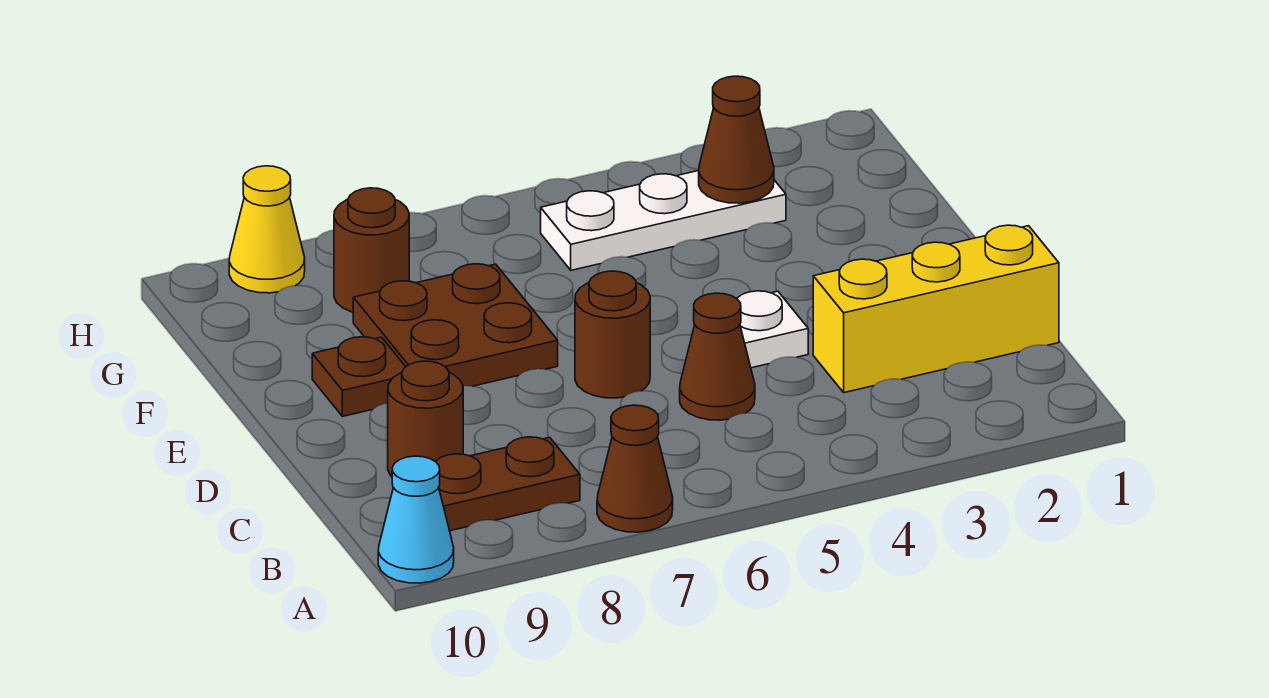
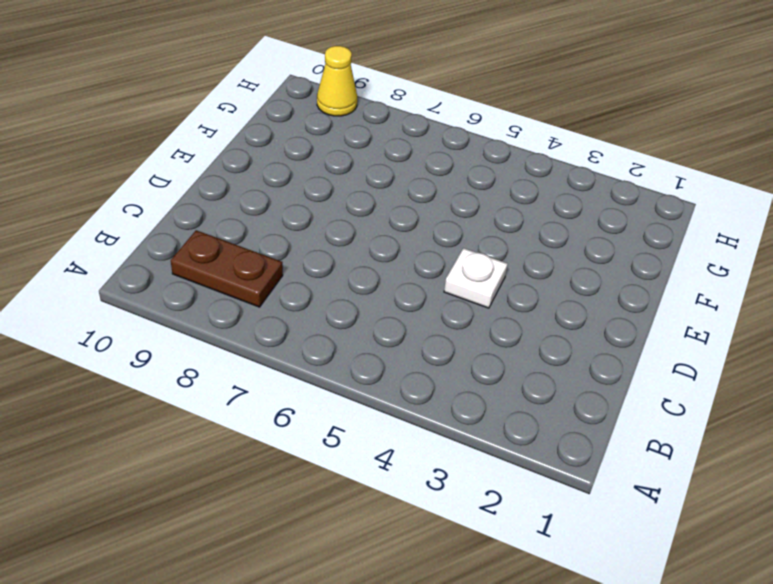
none -> brown cone A7 level 1
none -> cyan cone A10 level 1
none -> yellow brick C1:C3 level 1

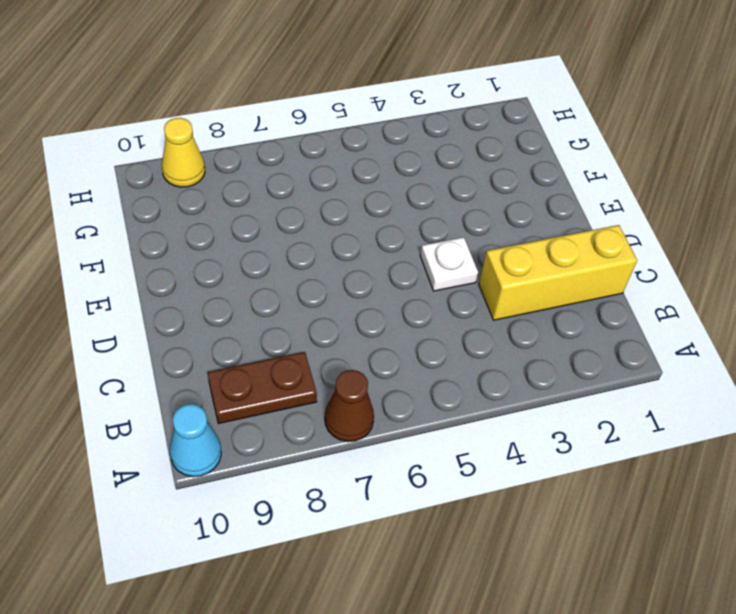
none -> brown cone C5 level 1
none -> brown round brick C9 level 1
none -> brown round brick D6 level 1

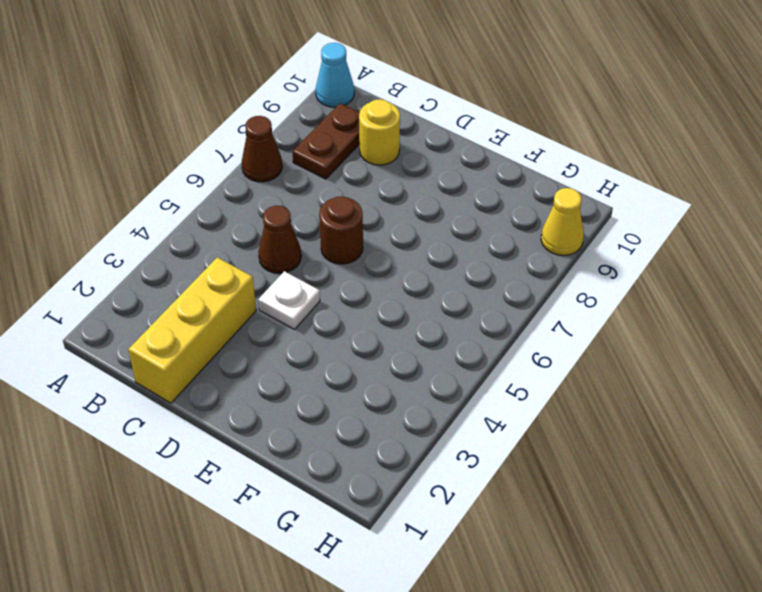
yellow round brick C9 level 1 -> brown round brick C9 level 1
none -> brown plate E7:F8 level 1
none -> brown plate E9 level 1
none -> white plate G3:G5 level 1

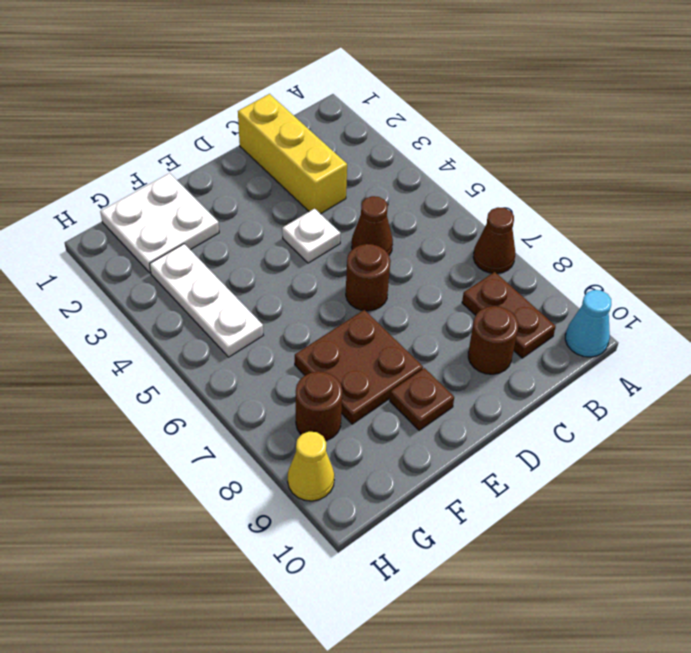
white plate F1:G2 level 1 -> none
none -> brown cone G3 level 2

